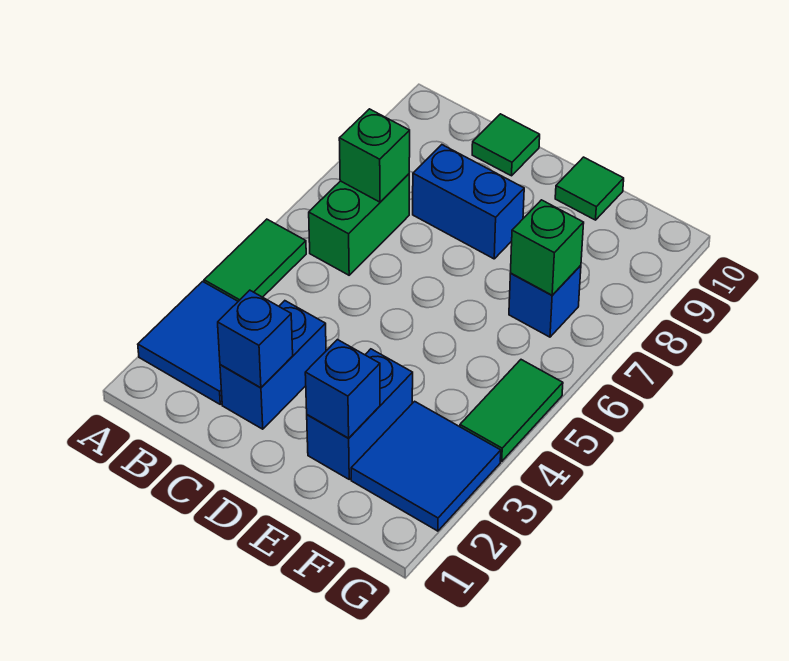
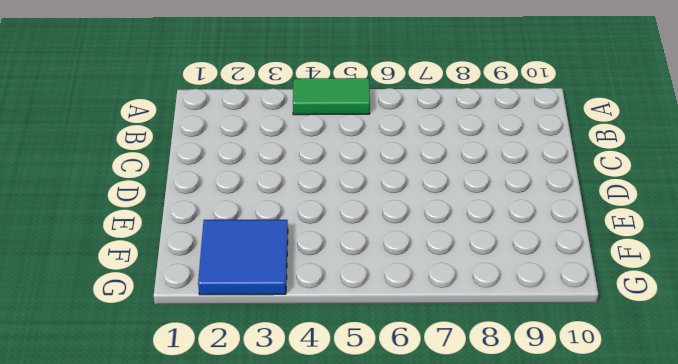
none -> blue tile A2:B3 level 1
none -> green brick B6:B7 level 1
none -> blue brick C2:C3 level 1

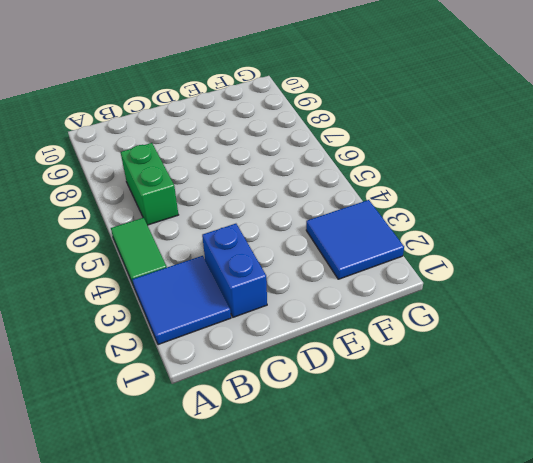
none -> blue brick C8:D8 level 1
none -> green tile C10 level 1
none -> blue brick E2:E3 level 1

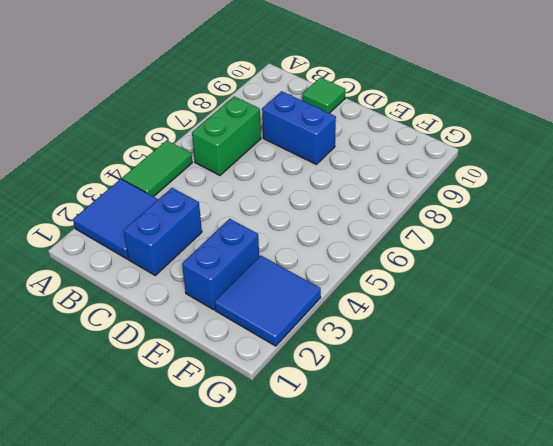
none -> green tile E10 level 1
none -> blue brick F7 level 1
none -> green tile G4:G5 level 1

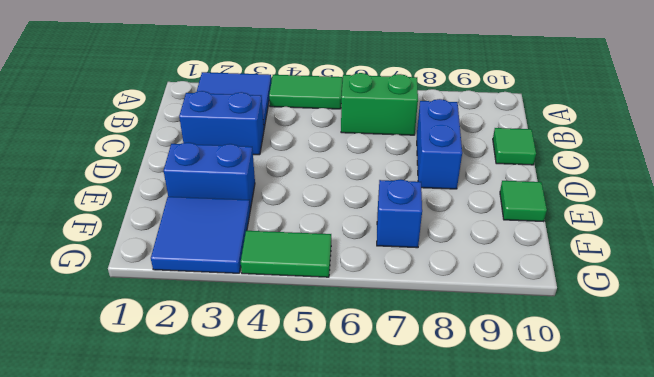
none -> green brick B7 level 2
none -> blue brick C2 level 2
none -> blue brick E2 level 2

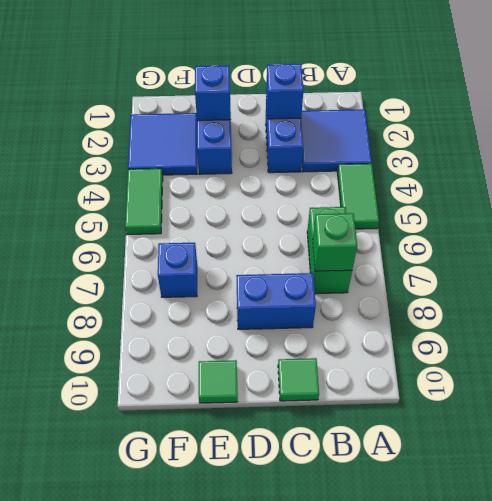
none -> green brick F7 level 2

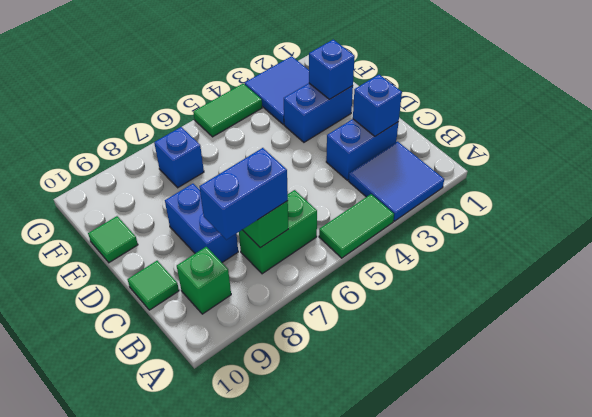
blue brick B7:B8 level 3 -> none
green brick B9 level 1 -> green brick F7 level 2

